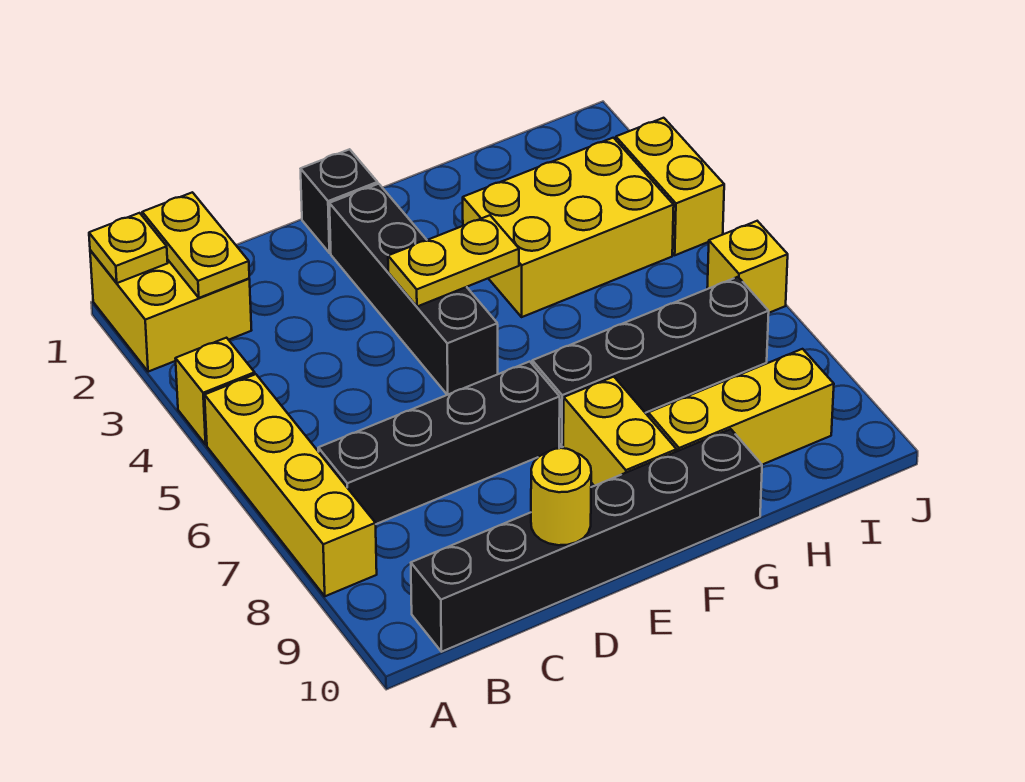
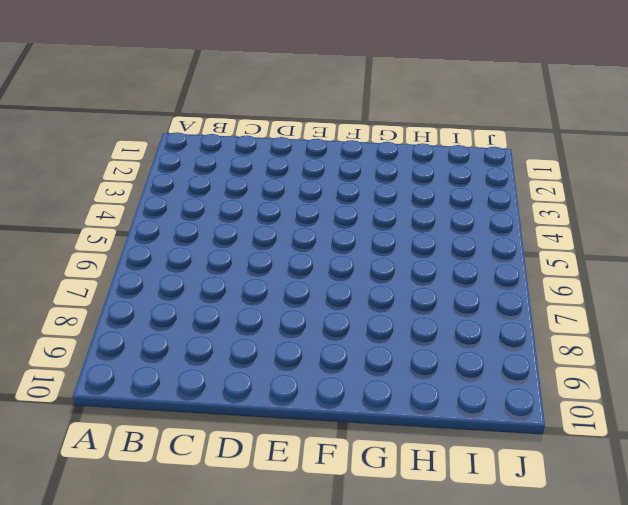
none -> yellow brick A1:B2 level 1
none -> yellow brick A4 level 1
none -> yellow brick A5:A8 level 1

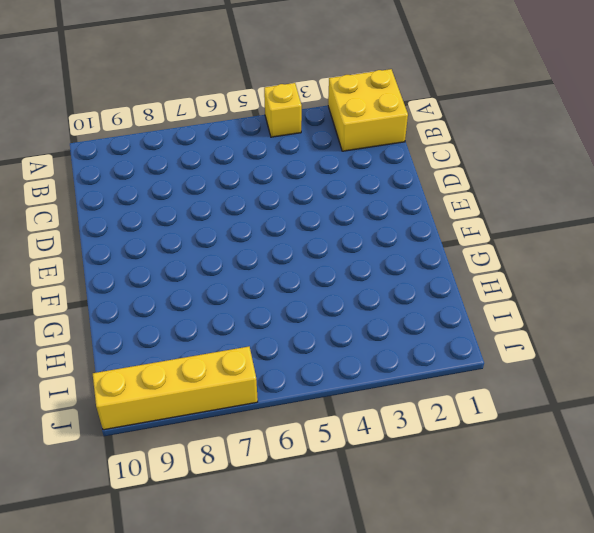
yellow brick J7:J10 level 1 -> yellow brick A5:A8 level 1
none -> black brick B7:E7 level 1
none -> black brick B10:G10 level 1
none -> black brick E1 level 1

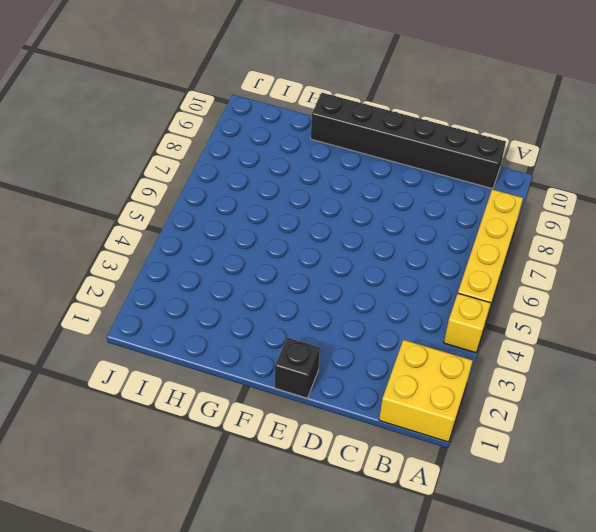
none -> black brick B7:E7 level 1
none -> black brick E2:E5 level 1
none -> black brick F7:I7 level 1

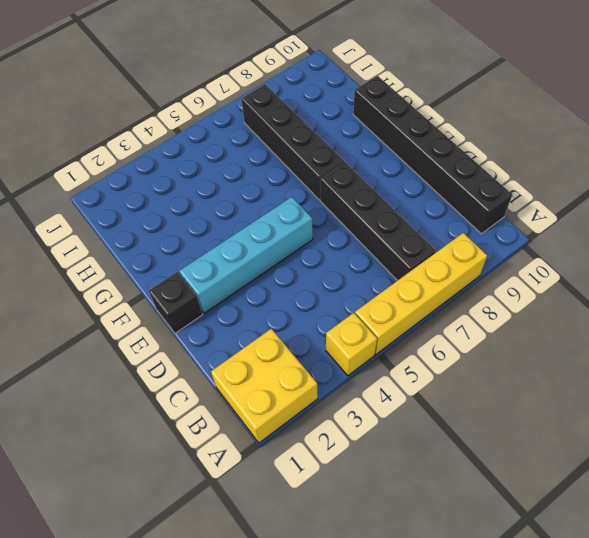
cyan brick E2:E5 level 1 -> black brick E2:E5 level 1
none -> yellow brick F8:F9 level 1
none -> yellow brick G3:I4 level 1
none -> yellow brick G9:I9 level 1

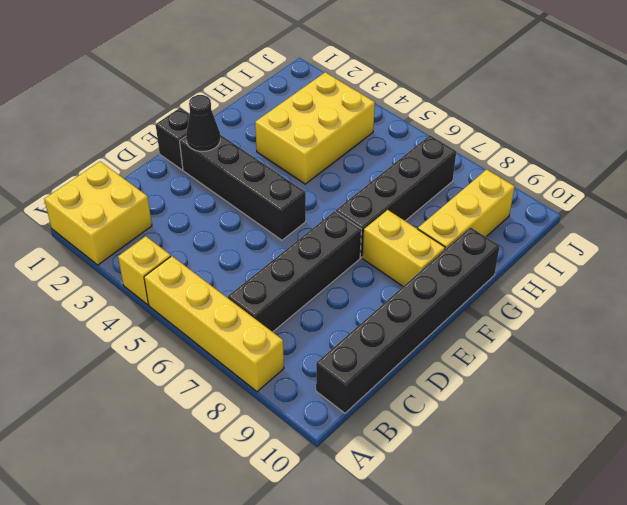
black cone E2 level 2 -> none
none -> yellow brick J3:J4 level 1
none -> yellow brick J6 level 1
none -> yellow plate A1 level 2

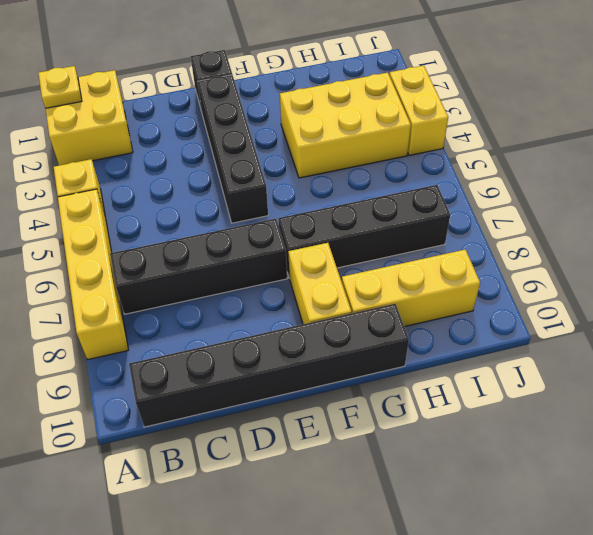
none -> yellow brick J6 level 1
none -> yellow plate B1:B2 level 2
none -> yellow round brick D10 level 2

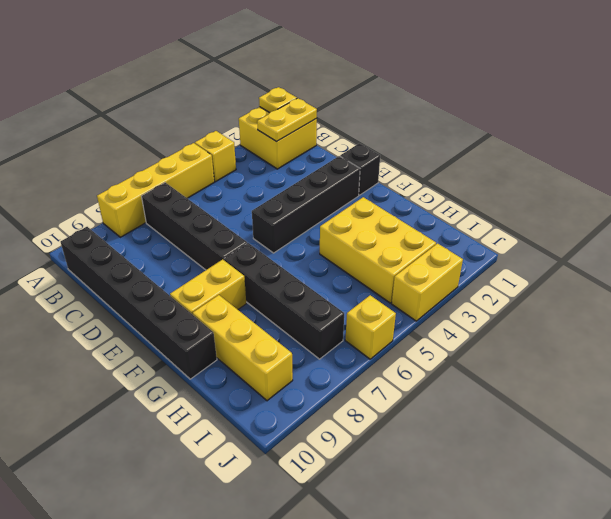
none -> yellow round brick D10 level 2
none -> yellow plate E4:F4 level 2

